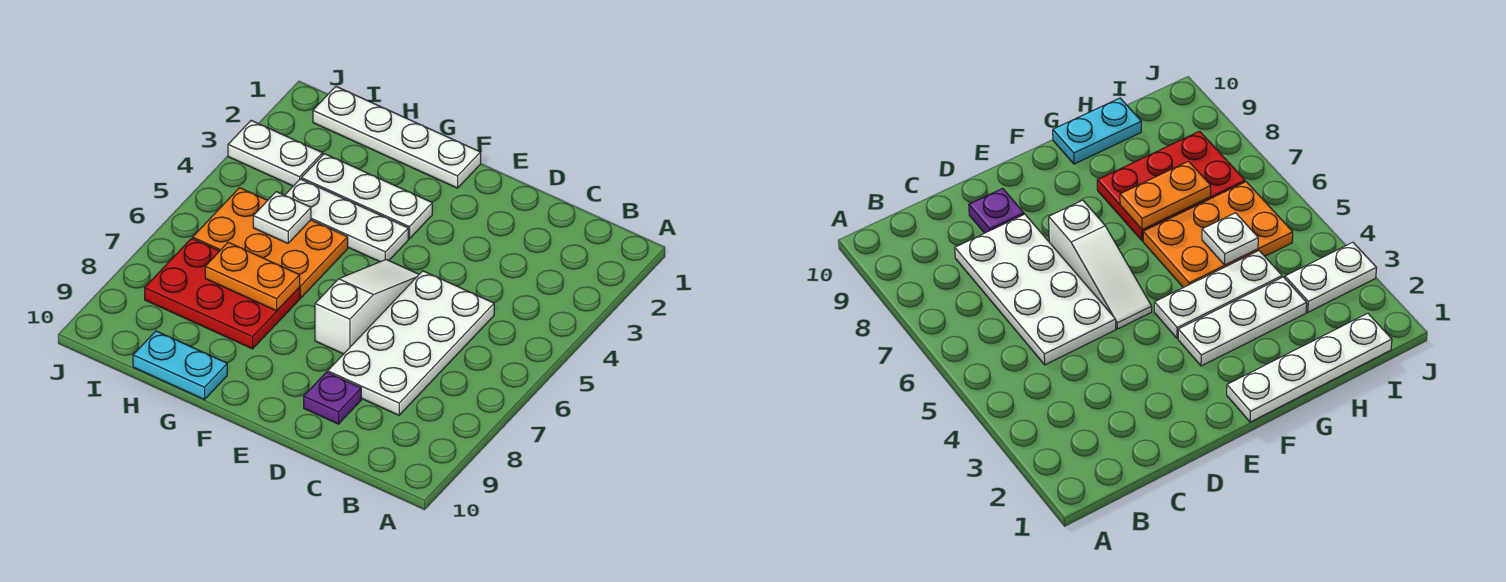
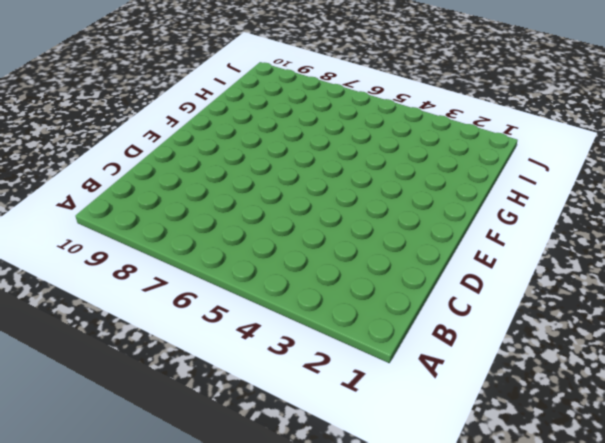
none -> white plate C5:D8 level 1
none -> purple plate D9 level 1
none -> white slope E5:E7 level 1 top 7

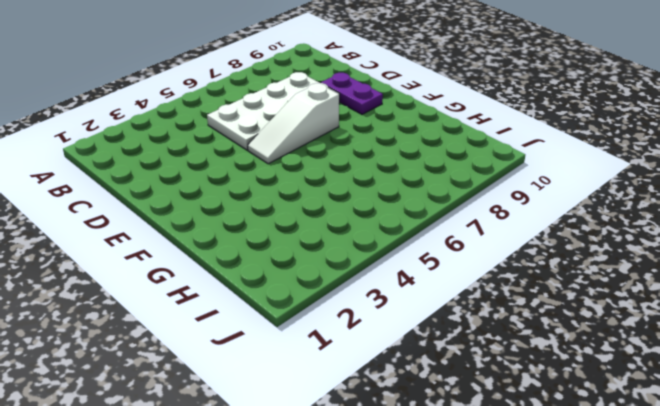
purple plate D9:E9 level 1 -> purple plate D9 level 1
none -> white plate F1:I1 level 1
none -> white plate F3:H3 level 1
none -> white plate F4:H4 level 1

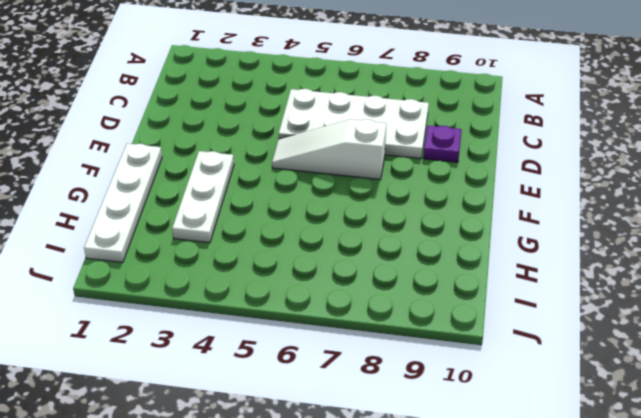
none -> white plate F4:H4 level 1
none -> orange plate G5:I6 level 1
none -> red plate G7:I8 level 1

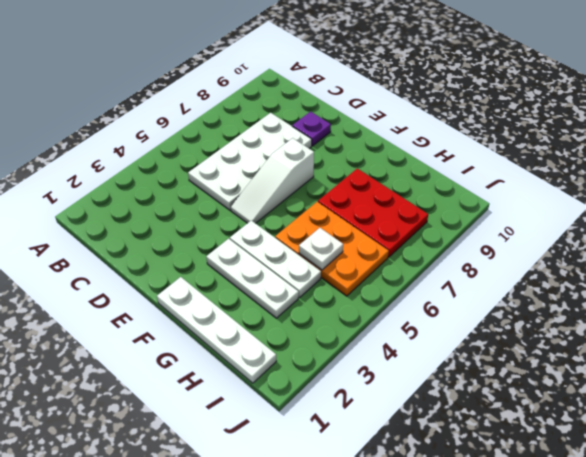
none -> cyan plate G10:H10 level 1
none -> white plate I3:J3 level 1
none -> orange plate G7:H7 level 2

